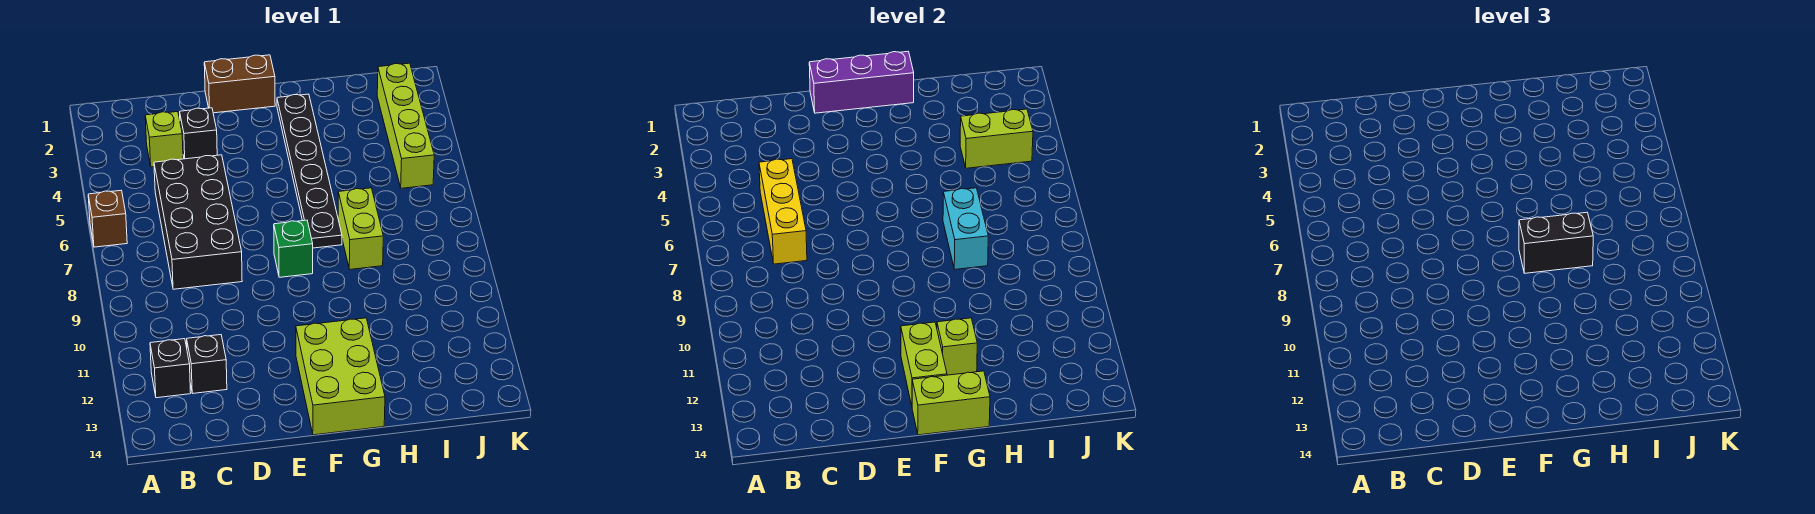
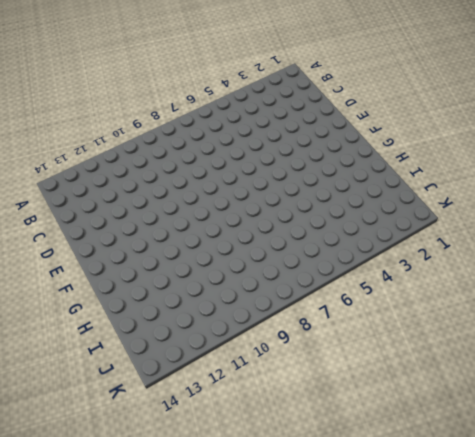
none -> brown brick A6 level 1
none -> black brick B12 level 1
none -> lime brick C3 level 1

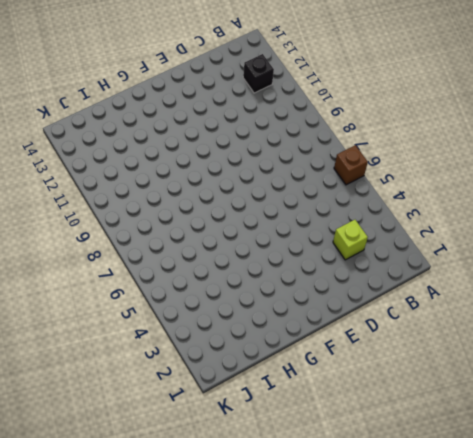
none -> black brick C5:D8 level 1
none -> black brick C12 level 1
none -> black brick D3 level 1

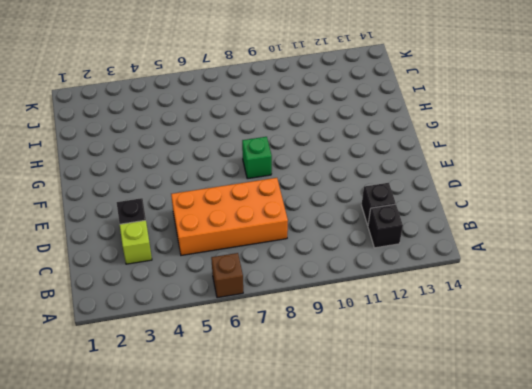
orange brick C5:D8 level 1 -> black brick C5:D8 level 1
none -> brown brick E1:F1 level 1
none -> lime brick F12:G14 level 1
none -> black plate G2:G7 level 1

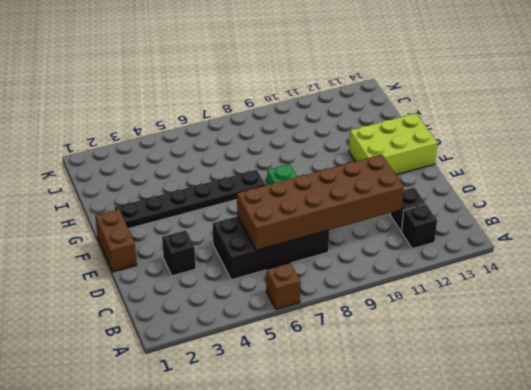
brown brick C6:D11 level 2 -> yellow brick C5:C7 level 2
none -> lime brick C3 level 1
none -> lime brick H7:H8 level 1
none -> lime brick J2:J5 level 1

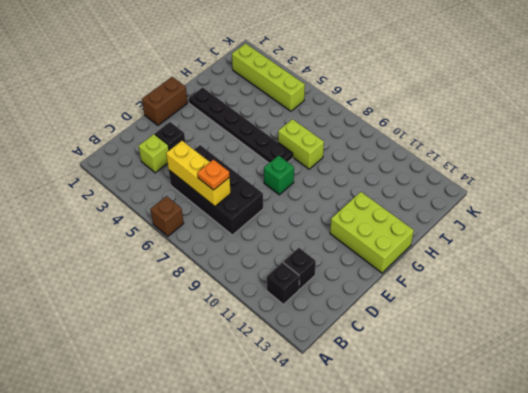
orange plate C7 level 3 -> none
none -> purple brick E1:G1 level 2
none -> lime brick F12:F13 level 2
none -> lime brick F14:G14 level 2

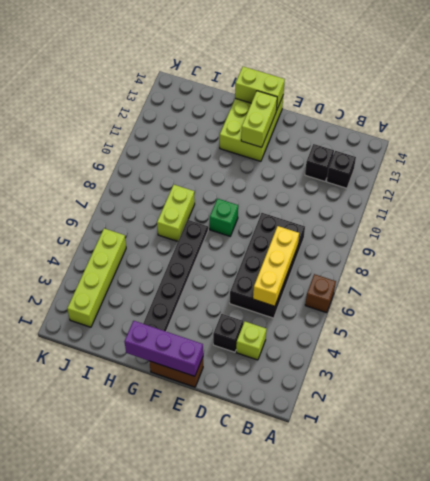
none -> lime brick G12 level 2
none -> cyan brick H7:H8 level 2
none -> lime brick I4:J4 level 2

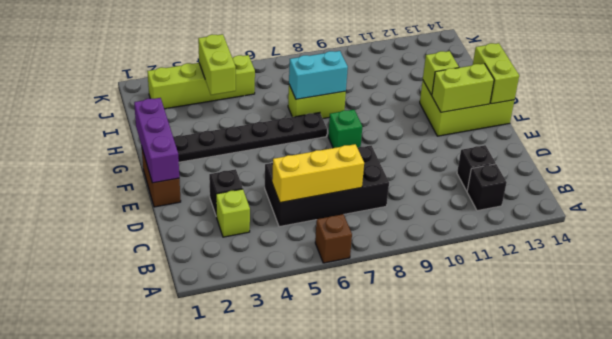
none -> black brick G8:H8 level 3

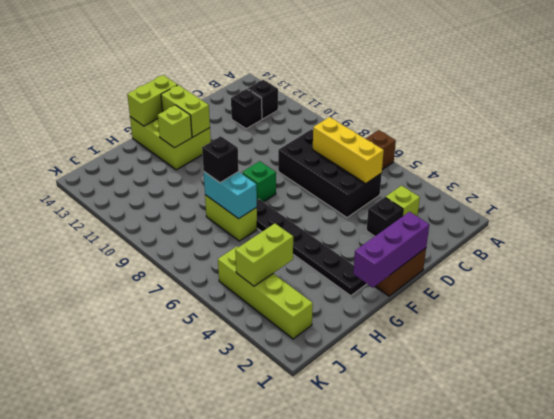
black brick H8 level 3 -> black brick G8:H8 level 3

